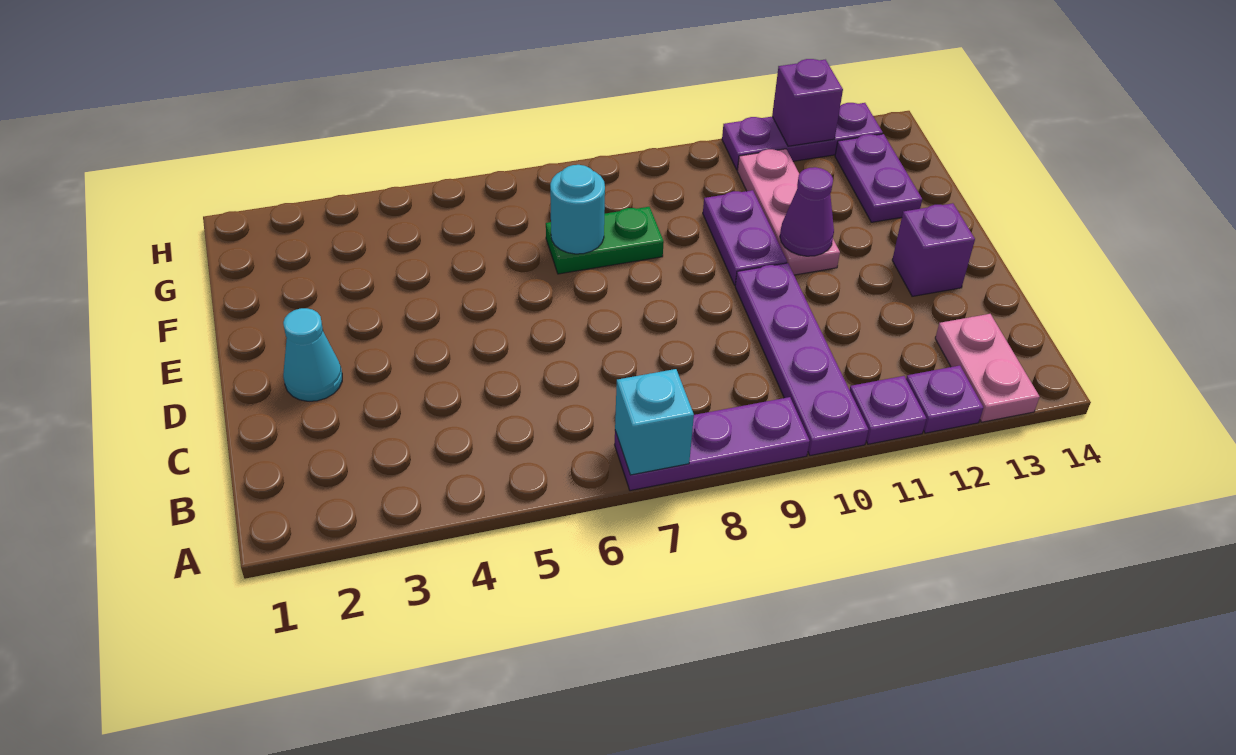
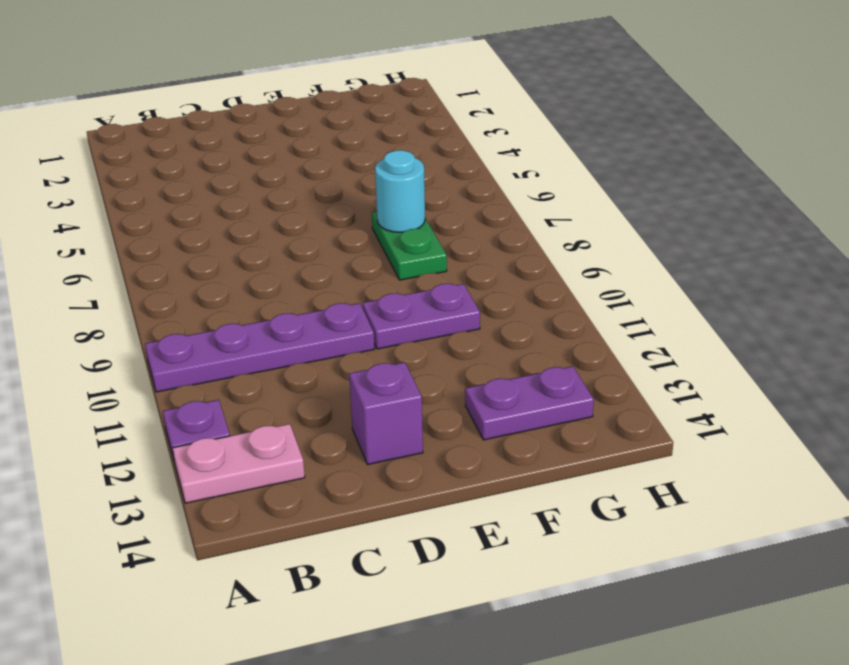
none -> purple plate A7:A9 level 1
none -> purple plate A11 level 1
none -> cyan cone D2 level 1

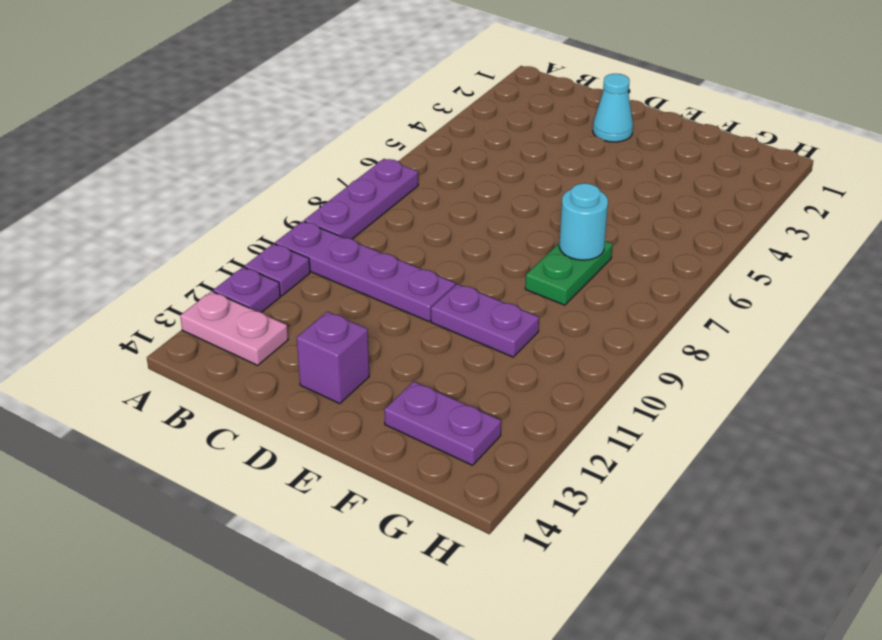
none -> pink plate E11:G11 level 1
none -> purple plate H11:H13 level 1
none -> cyan brick A7 level 2

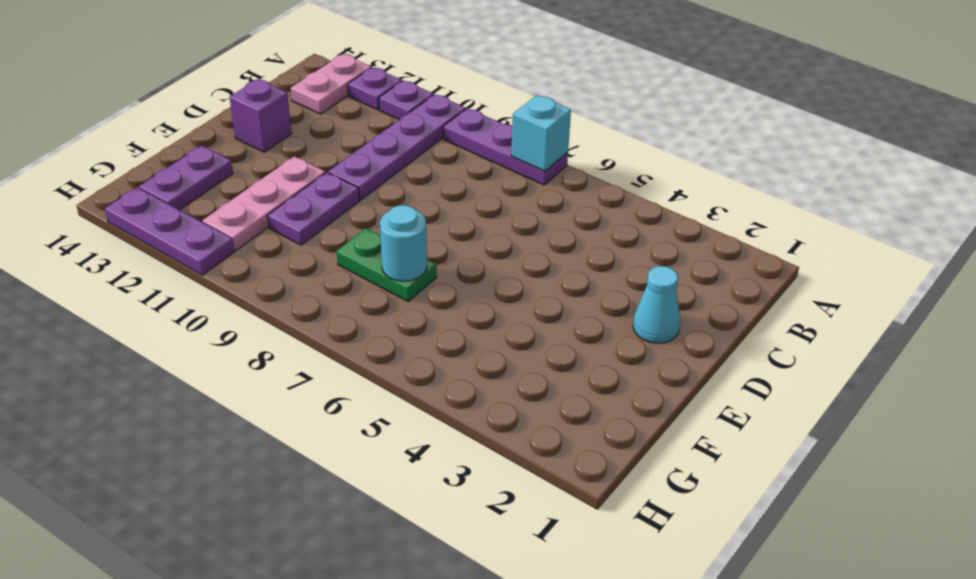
none -> purple cone E11 level 2
none -> purple brick H12 level 2

